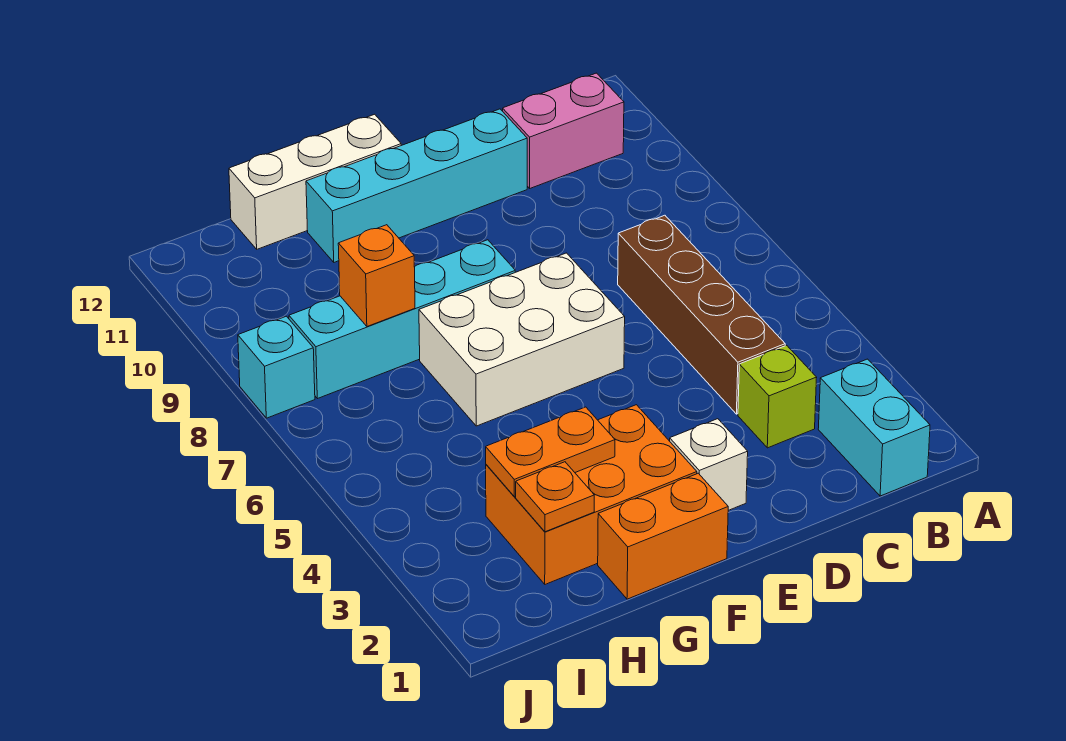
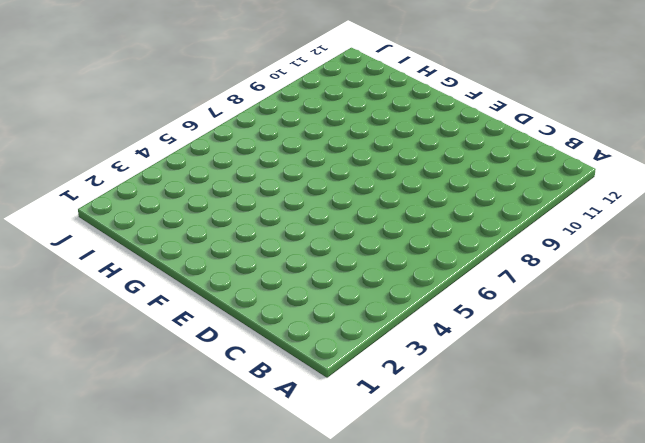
none -> cyan brick B1:B2 level 1
none -> pink brick B11:C11 level 1
none -> lime brick C3 level 1

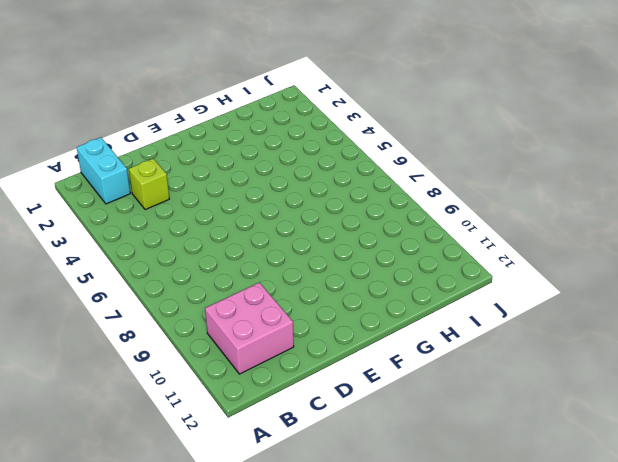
pink brick B10:C11 level 1 -> pink brick B11:C11 level 1
none -> brown brick C4:C7 level 1
none -> cyan brick D11:G11 level 1
none -> white brick E2 level 1

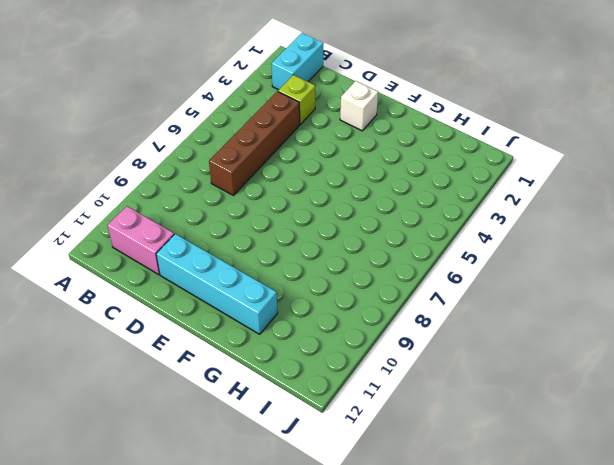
none -> white brick E6:G7 level 1
none -> orange brick F1:G1 level 1
none -> orange brick F2:H3 level 1

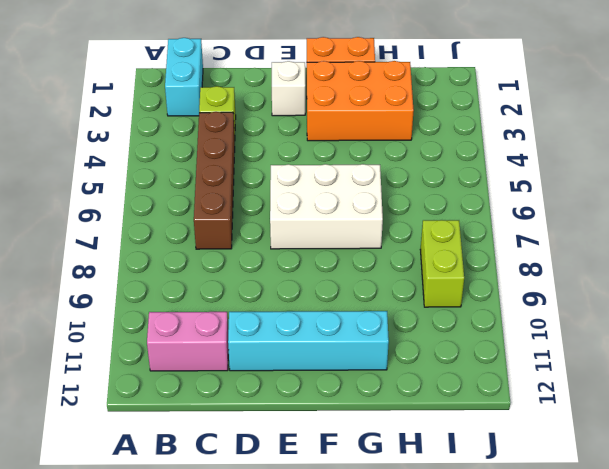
lime brick I8:I9 level 1 -> cyan brick F8:I8 level 1
none -> white brick F12:H12 level 1
none -> cyan brick J8 level 1
none -> orange plate G3:H3 level 2

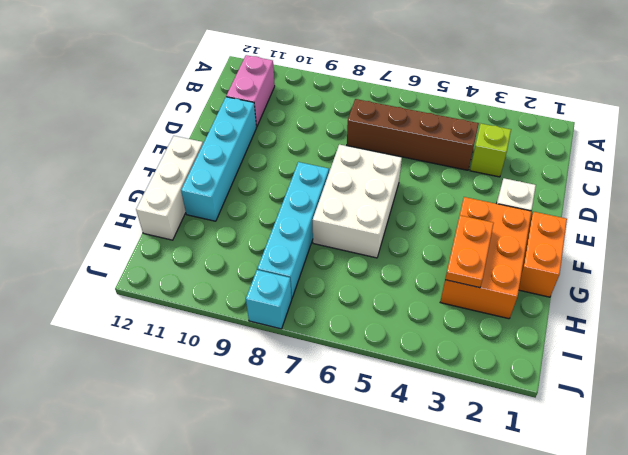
none -> cyan brick B1:B2 level 1
none -> orange plate H2 level 2
none -> orange brick H8 level 2

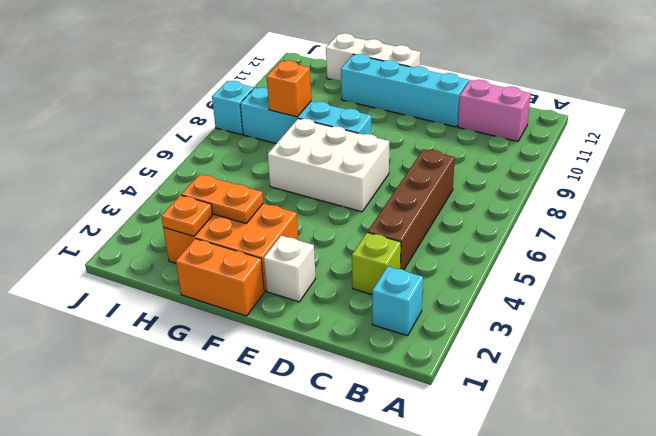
cyan brick B2 level 1 -> cyan brick B1:B2 level 1

